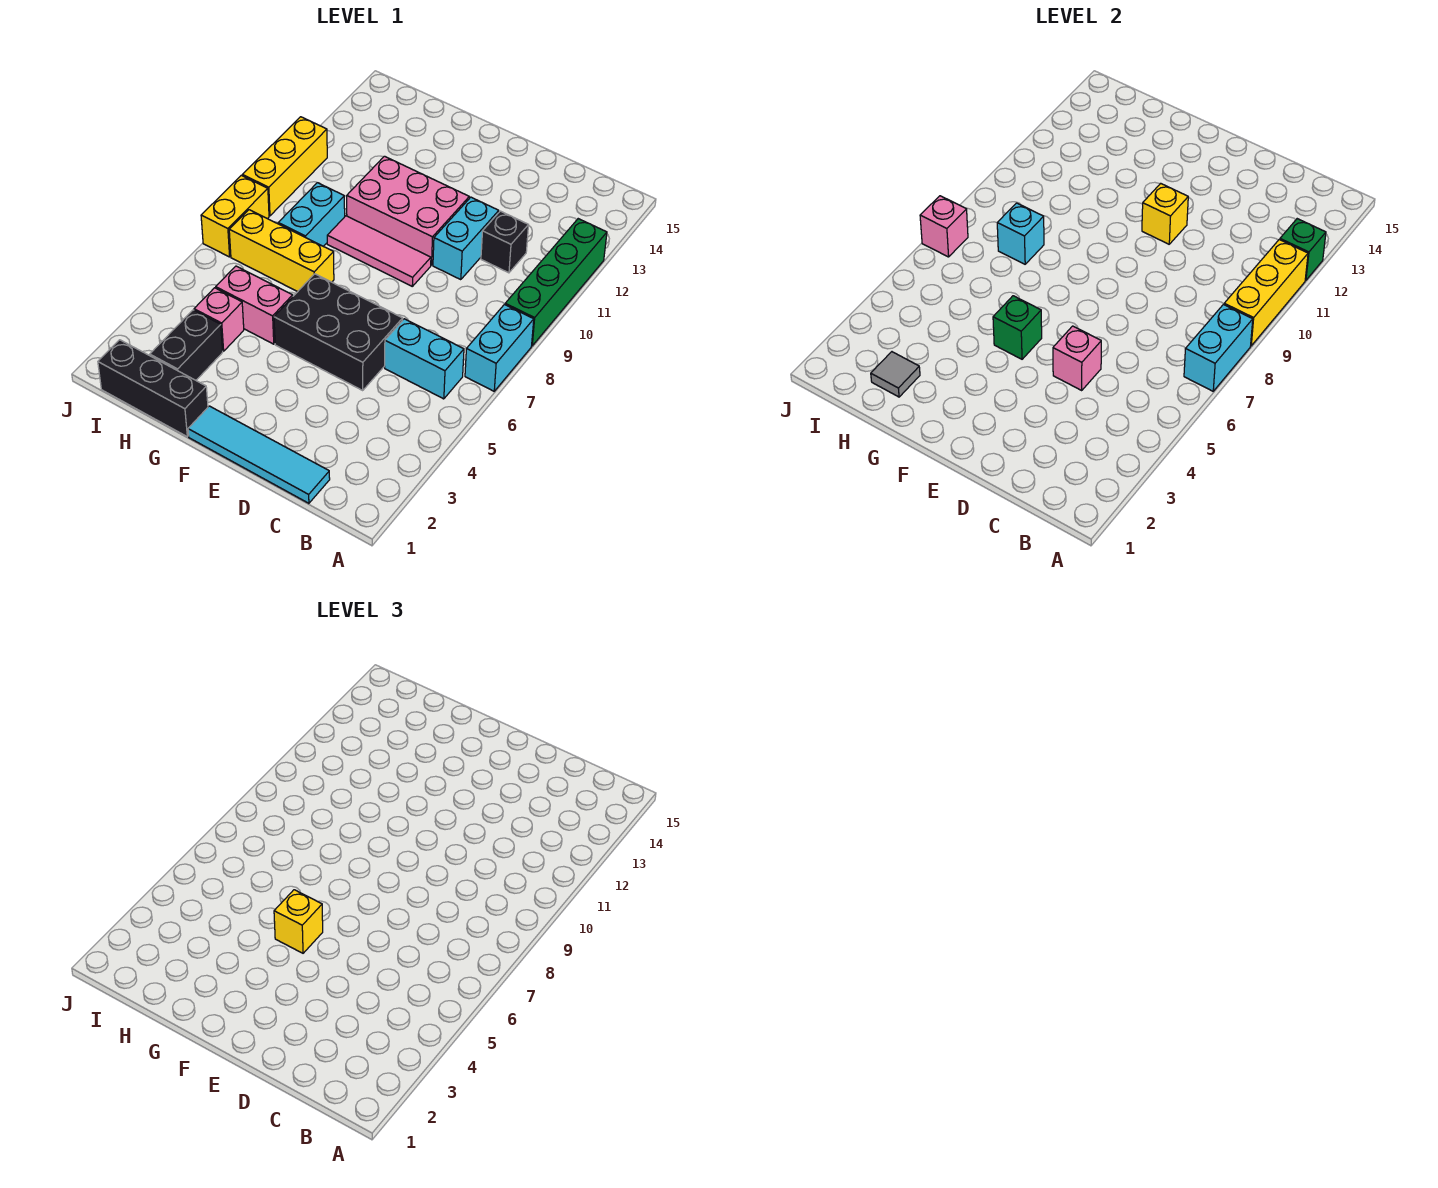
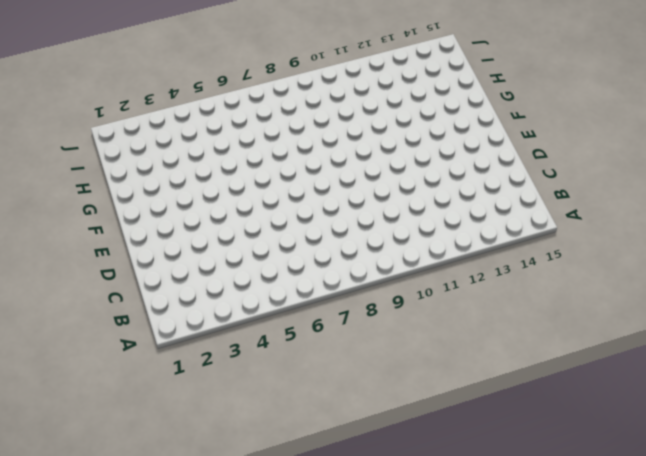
none -> cyan brick A7:A8 level 1
none -> green brick A9:A12 level 1
none -> cyan brick B6:C6 level 1

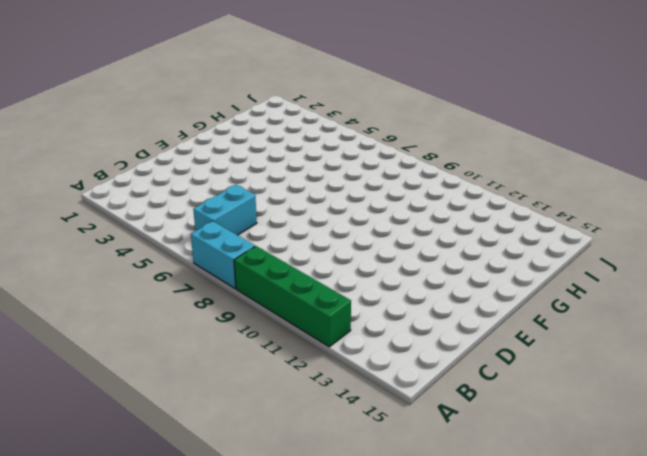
none -> cyan tile C1:F1 level 1
none -> black brick C11 level 1
none -> black brick D5:F6 level 1

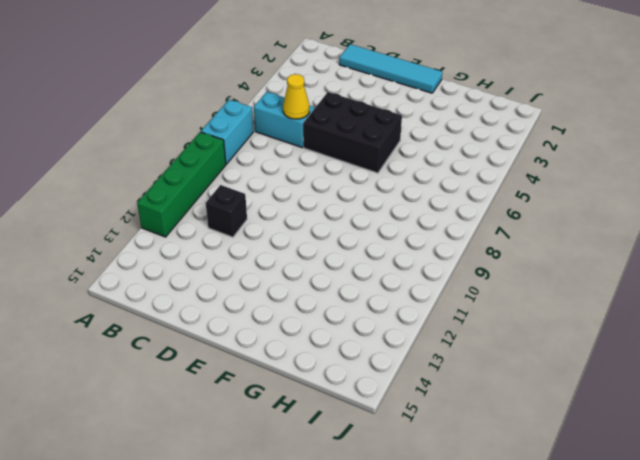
yellow cone C6 level 2 -> none
none -> cyan brick D10:D11 level 1
none -> pink tile E9:G9 level 1
none -> pink brick E10:G11 level 1

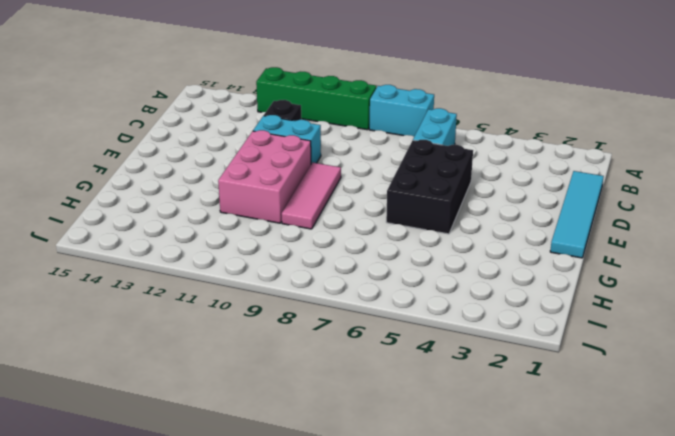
none -> black brick G1:I1 level 1
none -> pink brick G5:H5 level 1
none -> yellow brick G7:I7 level 1

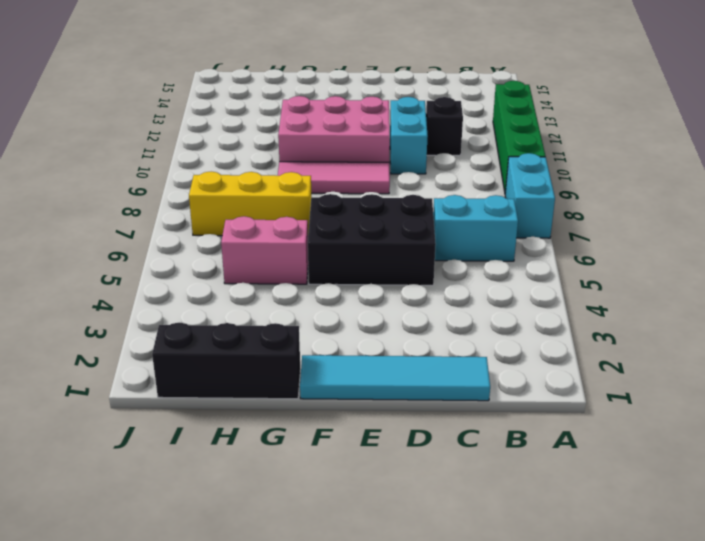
none -> black brick H2:H3 level 1
none -> pink brick H4 level 1
none -> cyan brick H8:H9 level 1

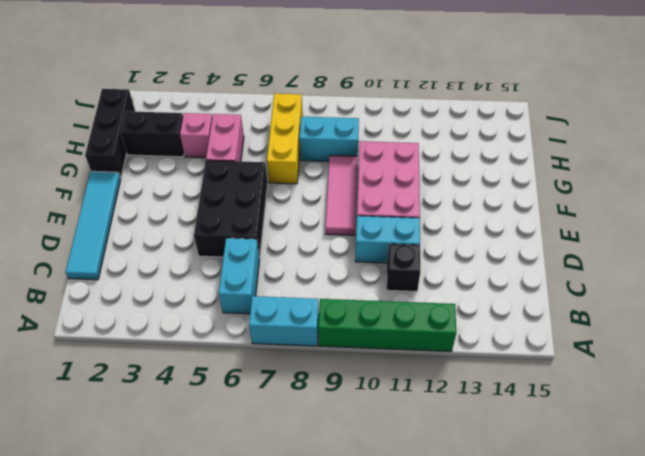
none -> yellow brick J7:J8 level 1
none -> yellow brick J9:J11 level 1
none -> cyan brick A7:A8 level 2

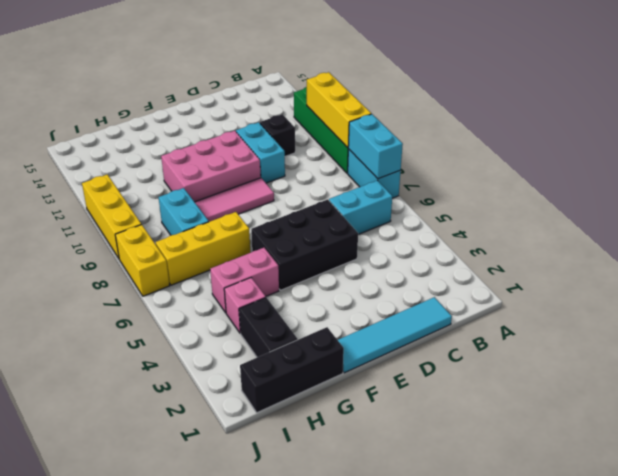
none -> green brick A12 level 2
none -> pink brick D5 level 2
none -> yellow brick E11 level 2

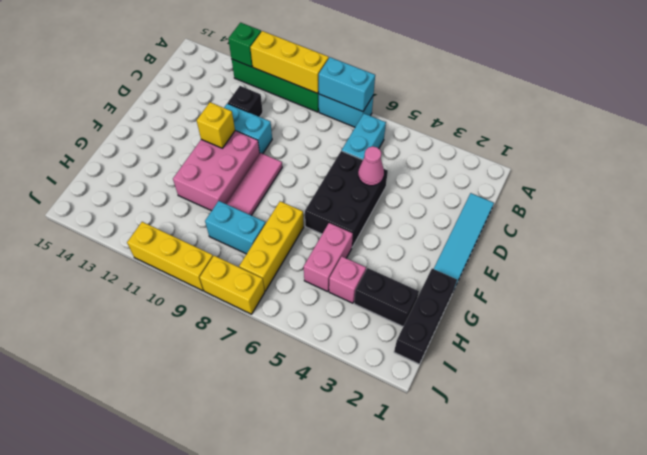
pink cone D5 level 2 -> pink brick D5 level 2
none -> green brick F5 level 2
none -> grey tile H2 level 2
none -> cyan brick H8 level 2

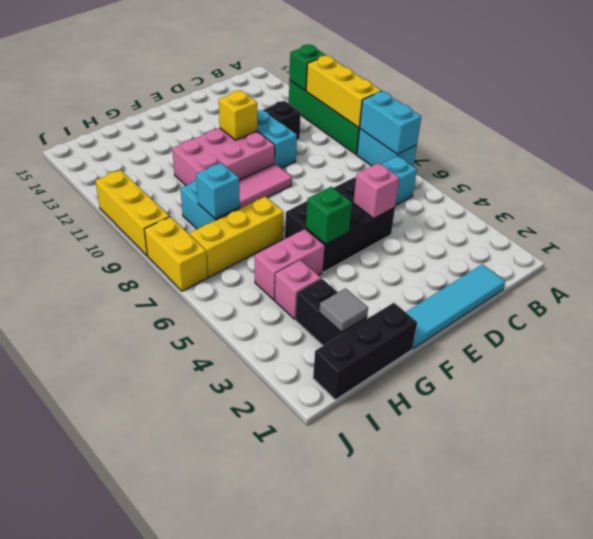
none -> pink brick J7 level 2
none -> yellow brick F5 level 3

